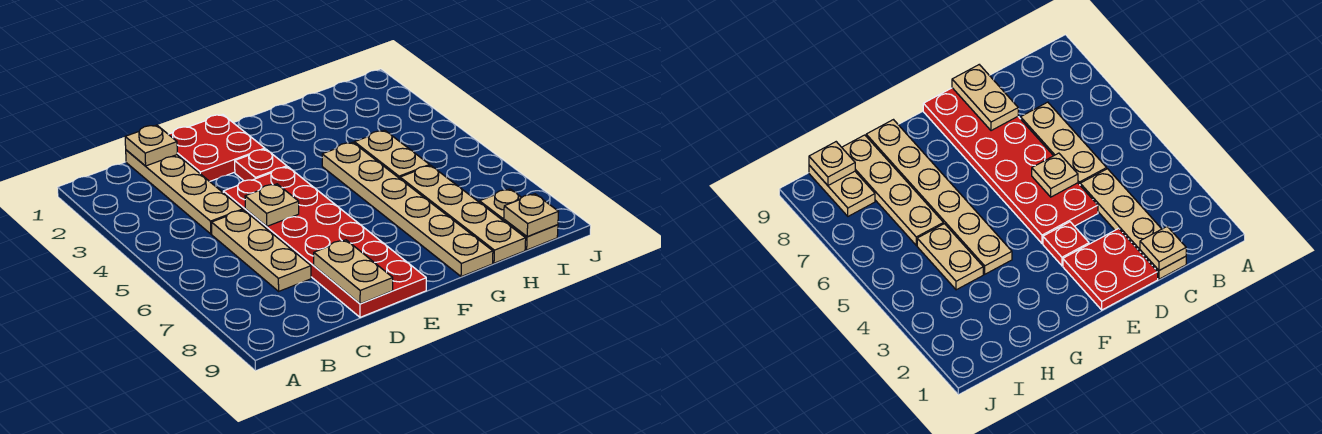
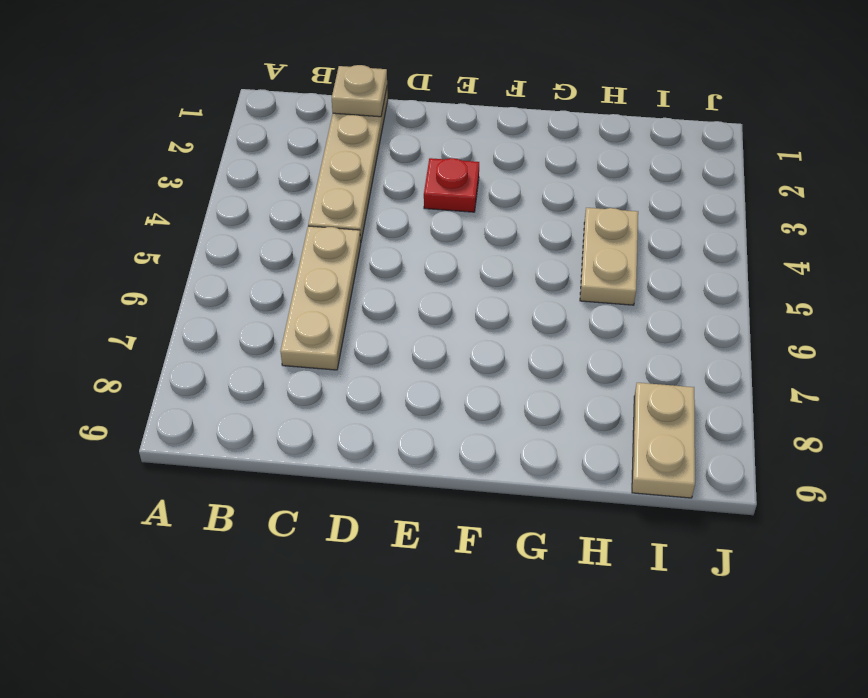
none -> red plate D1:E2 level 1
none -> red plate D4:E9 level 1
none -> tan plate G4:G9 level 1

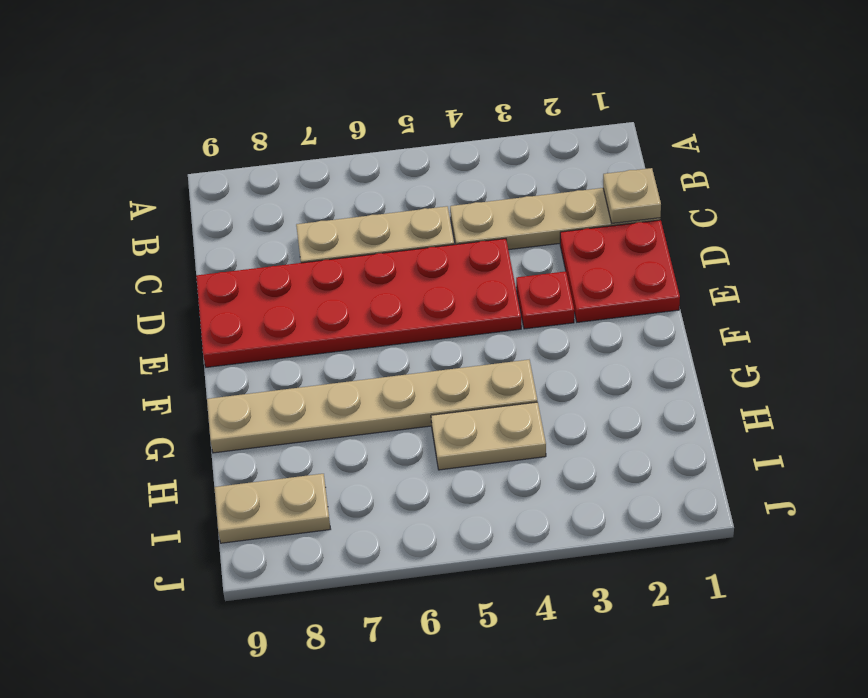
none -> tan plate H6:H9 level 1
none -> tan plate D5 level 2
none -> tan plate D8:D9 level 2

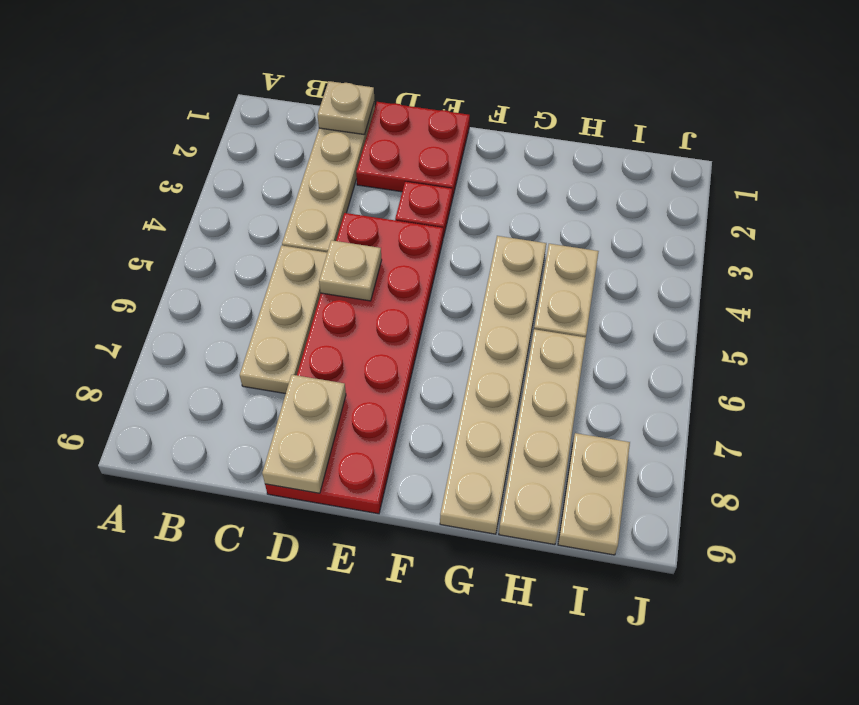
none -> tan plate I9 level 2

